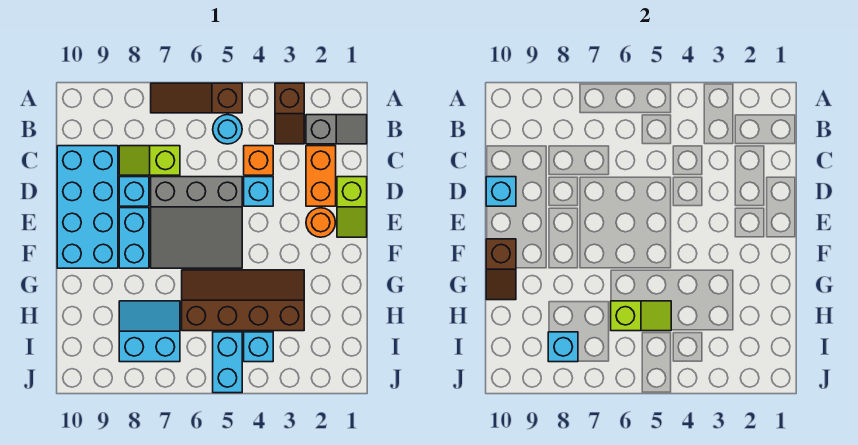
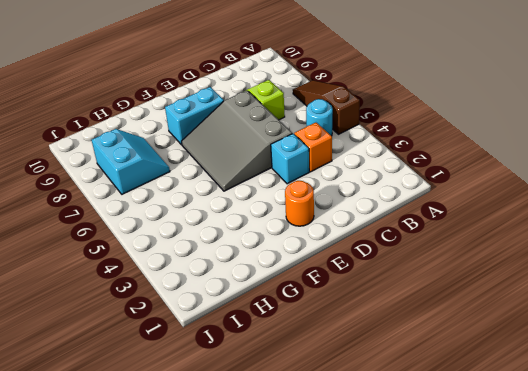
none -> brown slope A3:B3 level 1 top A
none -> grey slope B1:B2 level 1 top 2
none -> orange brick C2:D2 level 1

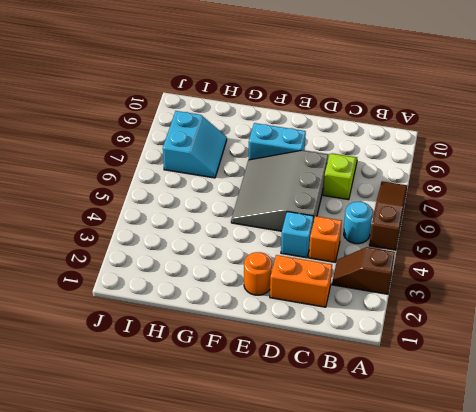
none -> grey slope B1:B2 level 1 top 2
none -> cyan brick C9:F10 level 1
none -> lime slope D1:E1 level 1 top D

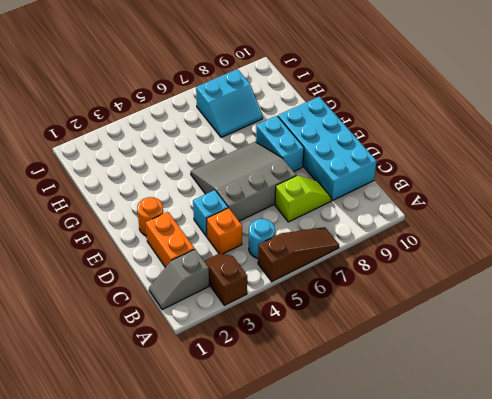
none -> lime slope D1:E1 level 1 top D
none -> cyan brick D8 level 1
none -> brown slope G3:H6 level 1 top H

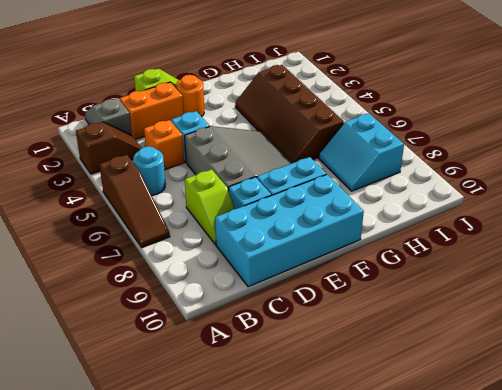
none -> cyan brick I4 level 1
none -> cyan brick I5:J5 level 1
none -> cyan brick D10 level 2

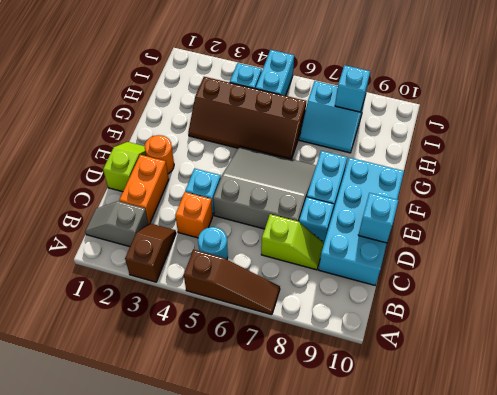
none -> brown slope F10:G10 level 2 top F
none -> lime slope H5:H6 level 2 top 6

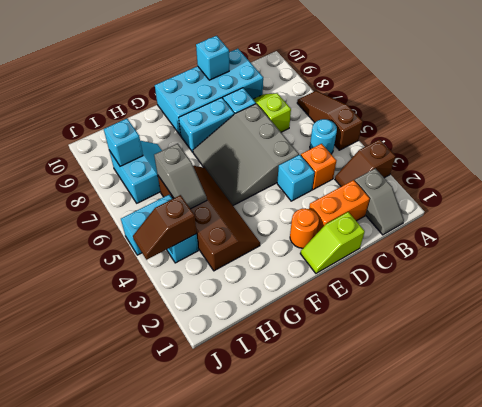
grey slope H5:H6 level 2 top 6 -> lime slope H5:H6 level 2 top 6
brown slope I4:J4 level 2 top I -> brown slope F10:G10 level 2 top F

